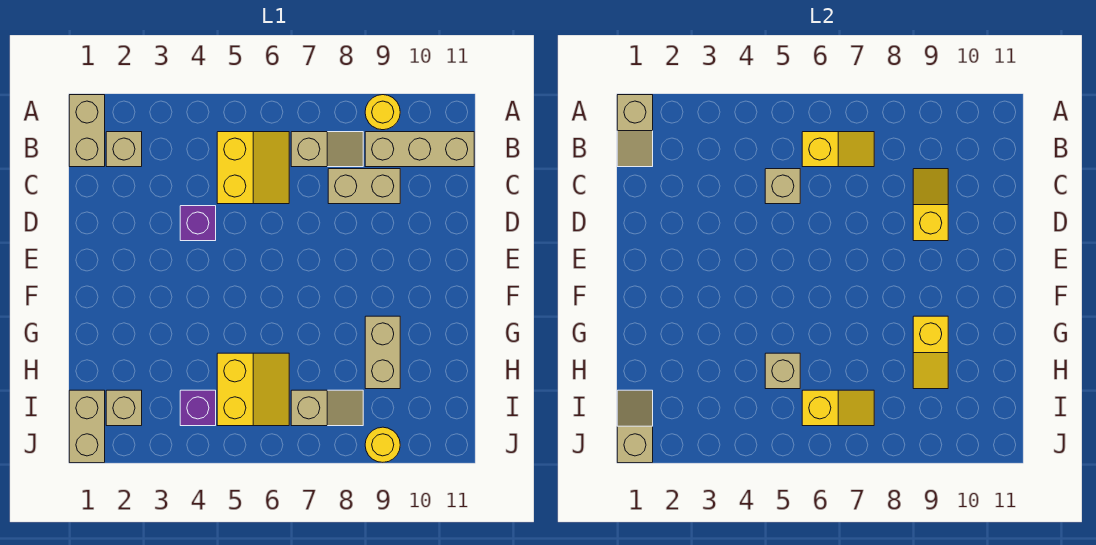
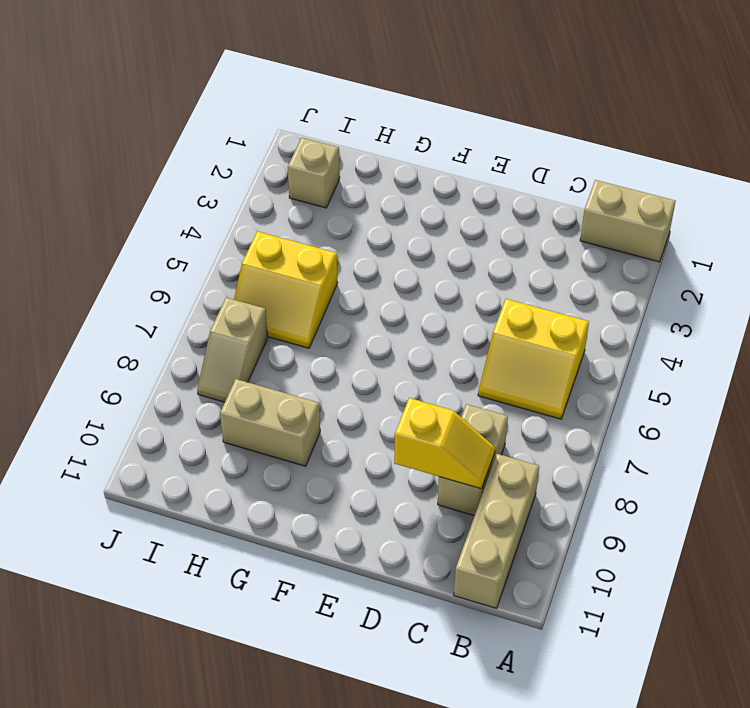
none -> yellow round brick A9 level 1
none -> tan brick B2 level 1
none -> tan slope B7:B8 level 1 top 7

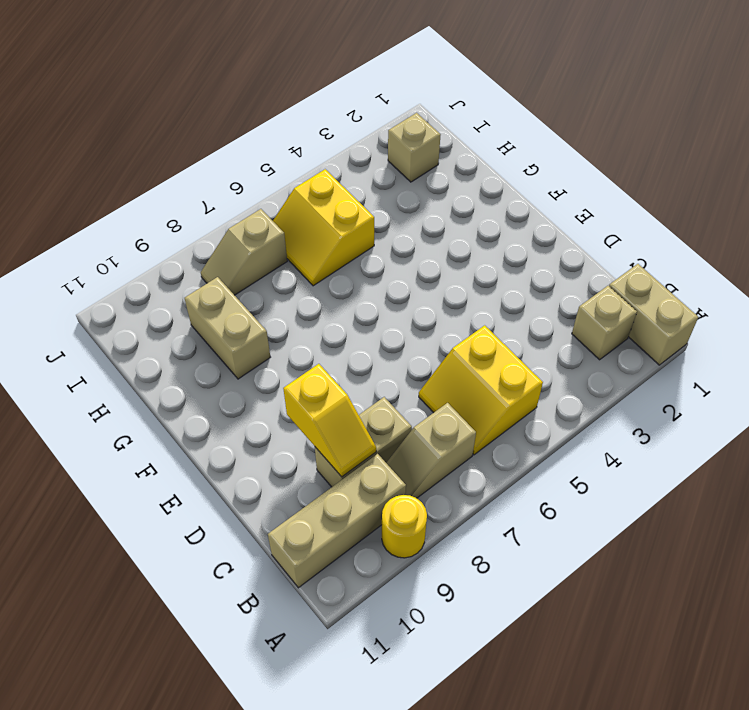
none -> purple brick D4 level 1
none -> tan brick I1:J1 level 1
none -> purple brick I4 level 1

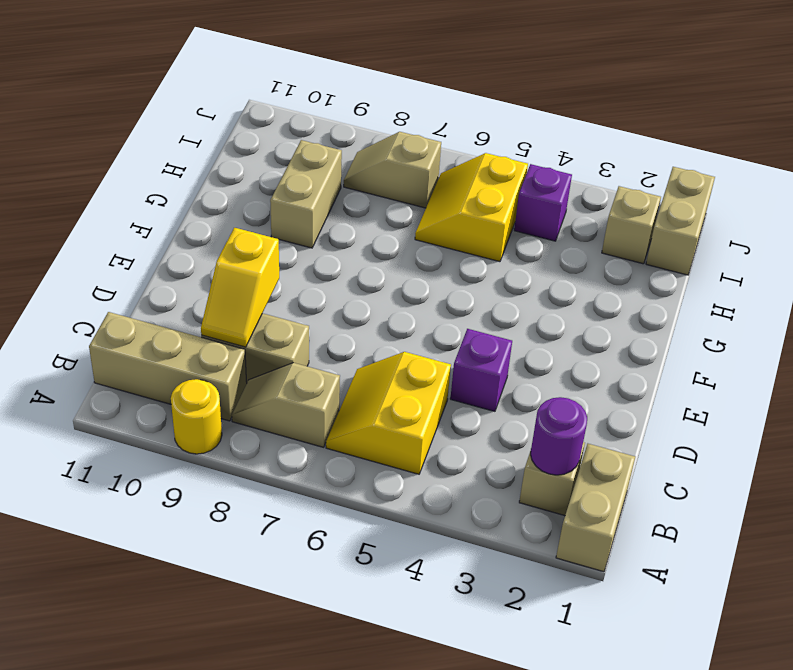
purple round brick B2 level 2 -> none
none -> yellow round brick J9 level 1
none -> tan slope A1:B1 level 2 top A
none -> yellow slope B6:B7 level 2 top 6

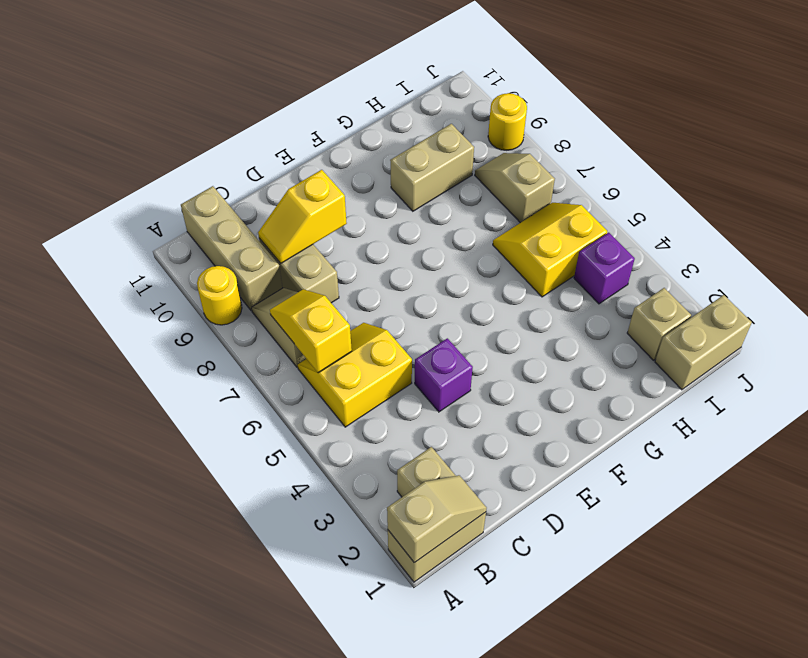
none -> tan brick C5 level 2
none -> yellow slope G9:H9 level 2 top G
none -> tan brick H5 level 2

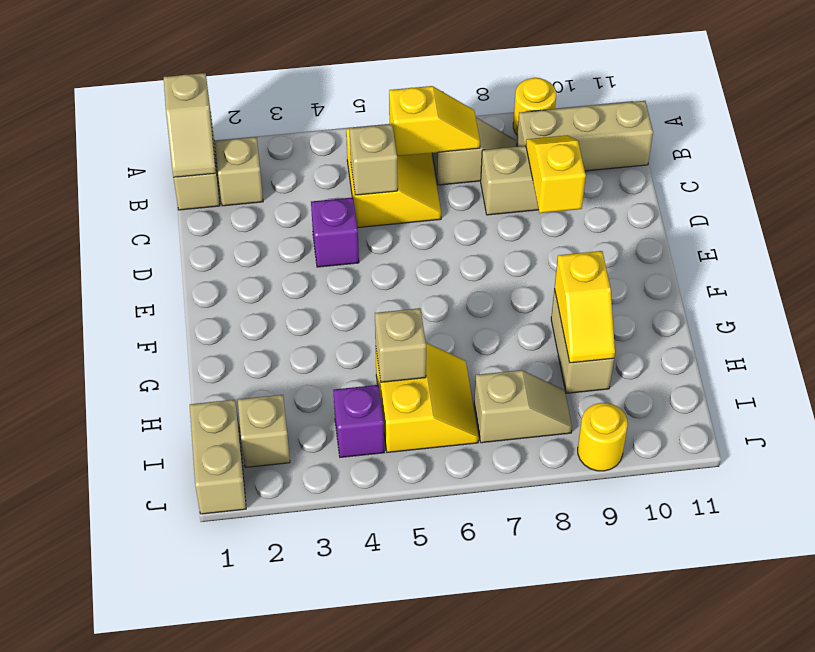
none -> tan slope I1:J1 level 2 top J
none -> yellow slope I6:I7 level 2 top 6

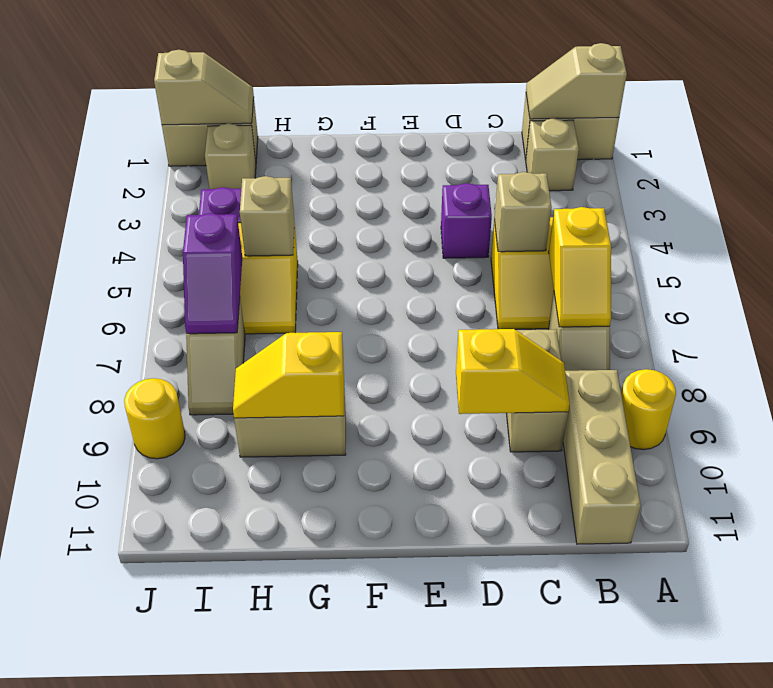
purple slope I6:I7 level 2 top 6 -> yellow slope I6:I7 level 2 top 6

